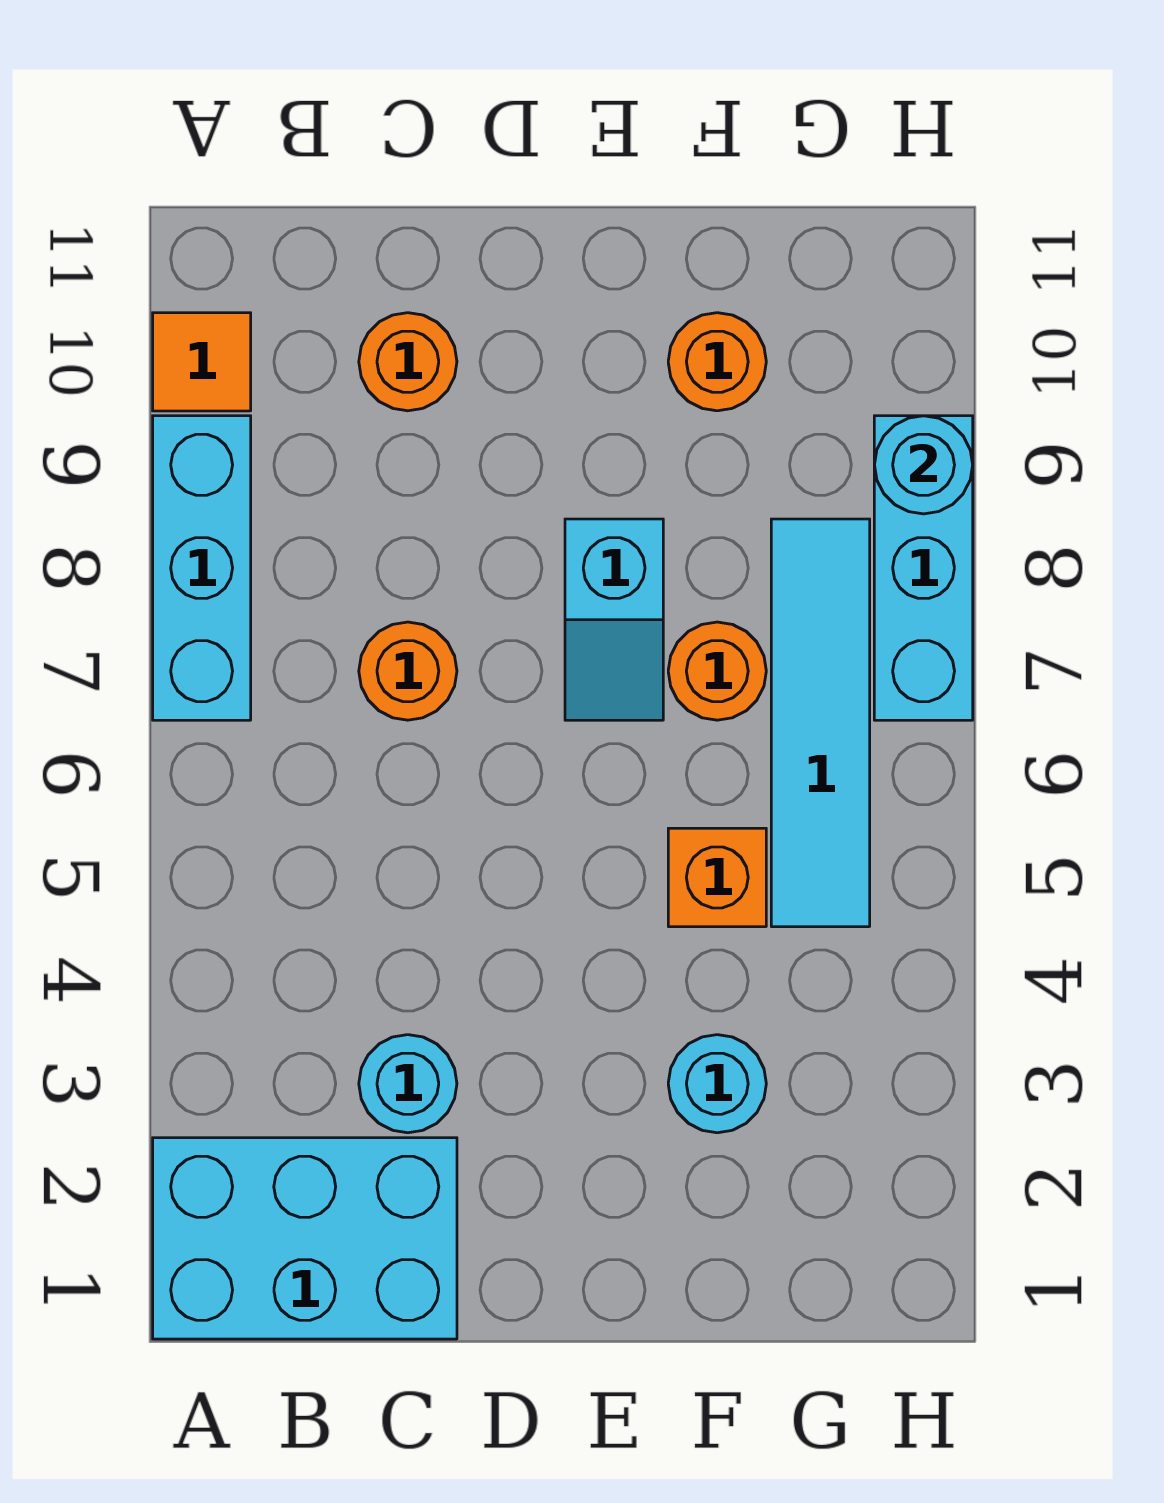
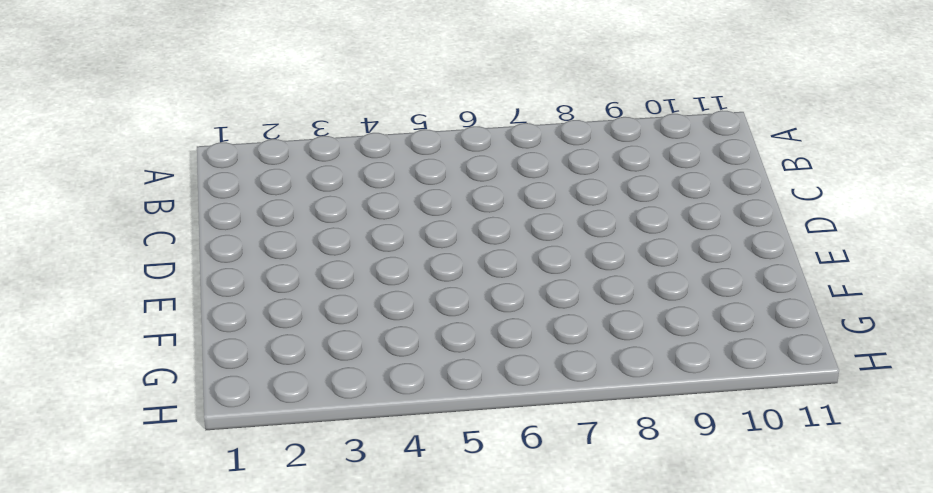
none -> cyan brick A1:C2 level 1
none -> cyan brick A7:A9 level 1
none -> orange tile A10 level 1

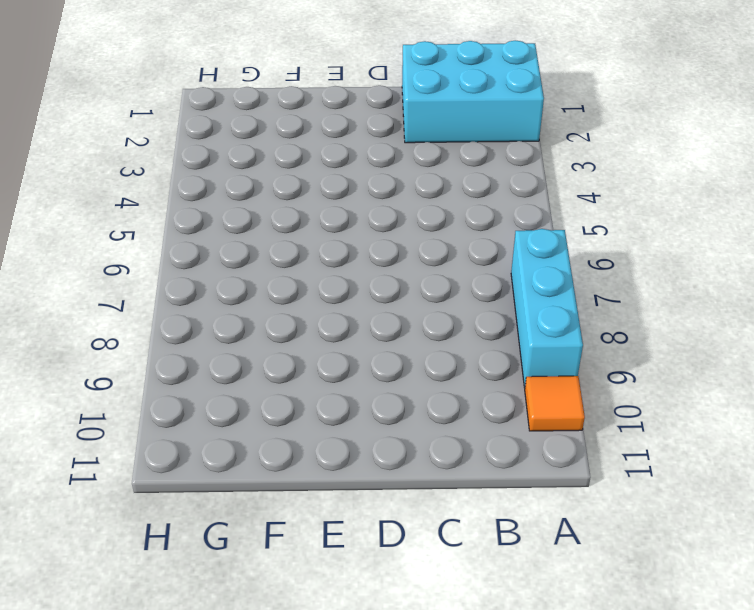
none -> cyan round brick C3 level 1
none -> orange round brick C7 level 1
none -> orange round brick C10 level 1

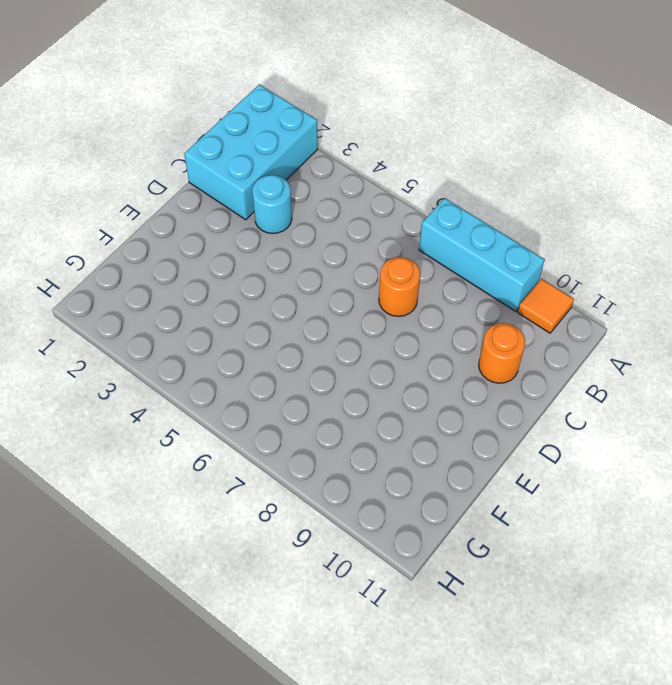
none -> cyan slope E7:E8 level 1 top 8
none -> cyan round brick F3 level 1
none -> orange brick F5 level 1

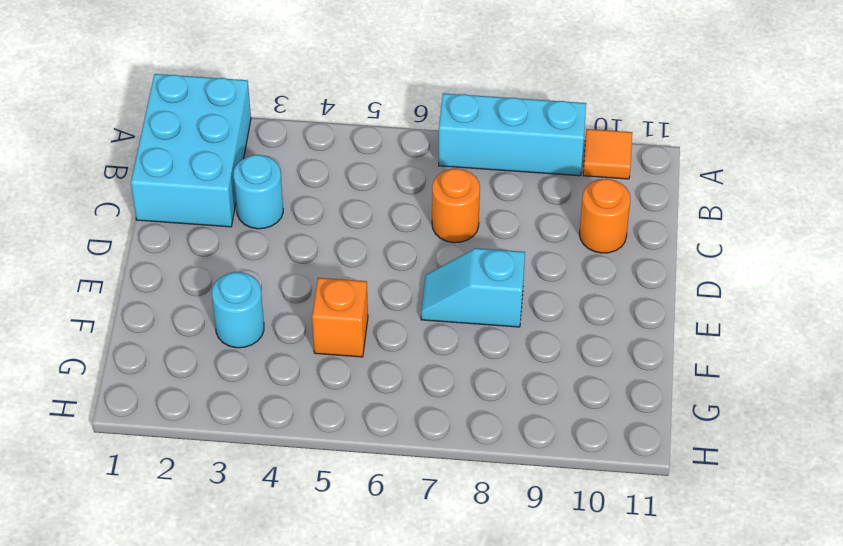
none -> orange round brick F7 level 1
none -> orange round brick F10 level 1
none -> cyan tile G5:G8 level 1

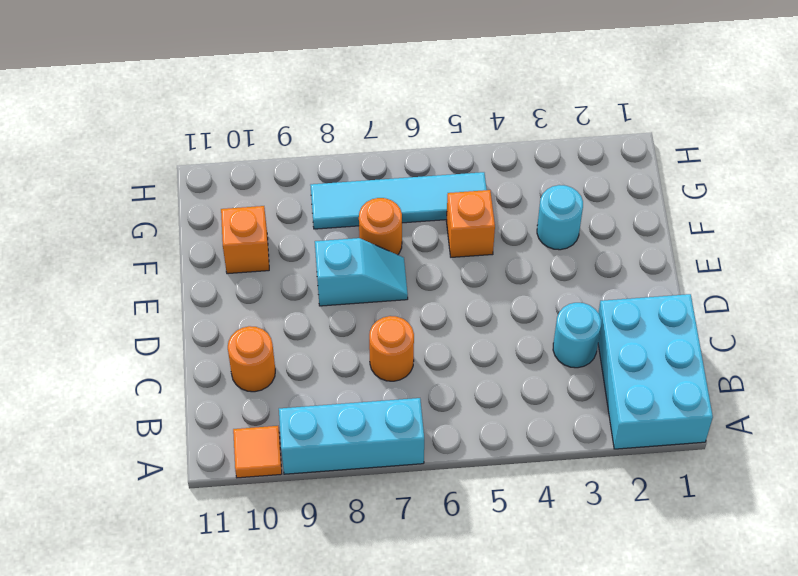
orange brick F10 level 1 -> orange round brick F10 level 1
none -> cyan brick H7:H9 level 1
none -> cyan round brick H9 level 2

